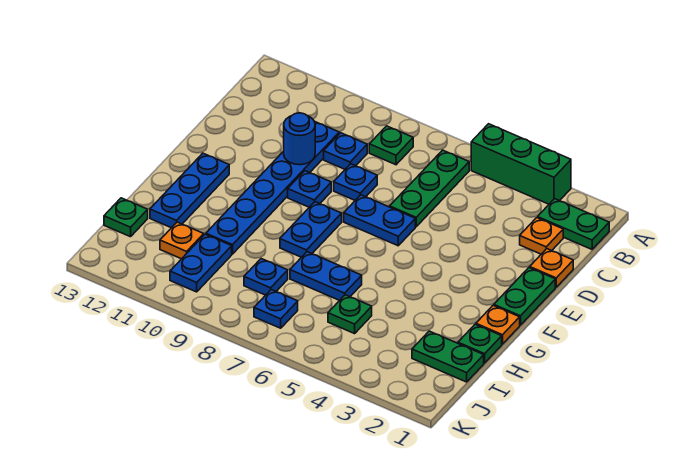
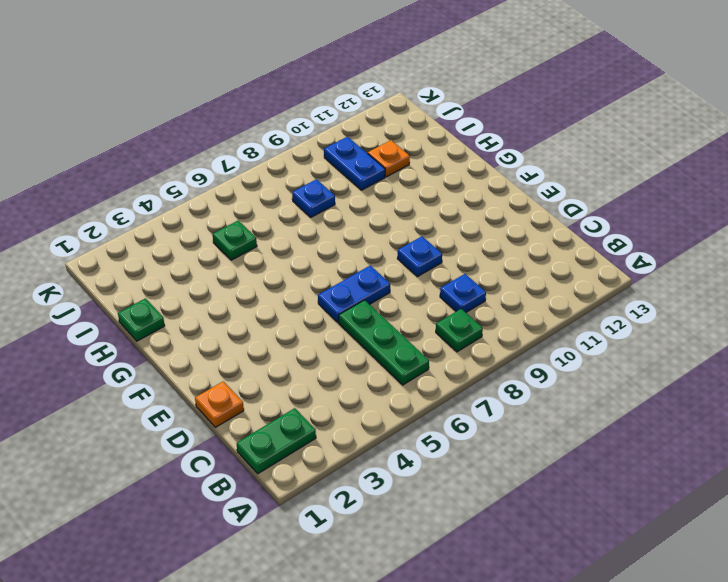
none -> green brick A3:A5 level 1
none -> orange plate C2 level 1
none -> blue plate C10:H10 level 1

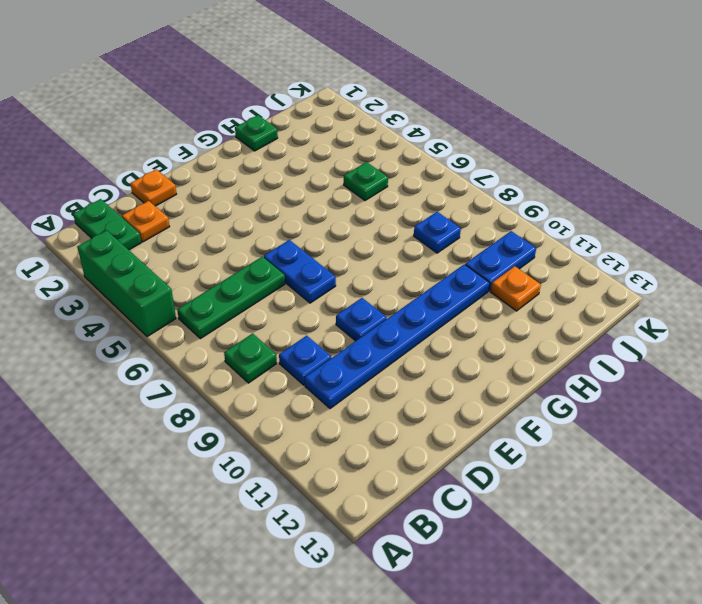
none -> blue plate D8 level 1
none -> green plate E1:F1 level 1
none -> blue plate F8:G8 level 1

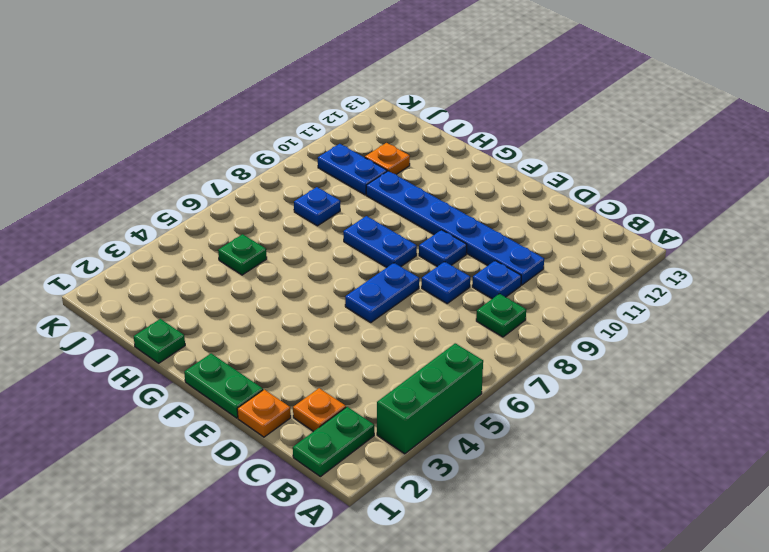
none -> green plate B6:D6 level 1
none -> blue plate F12:H12 level 1
none -> orange plate G1 level 1

